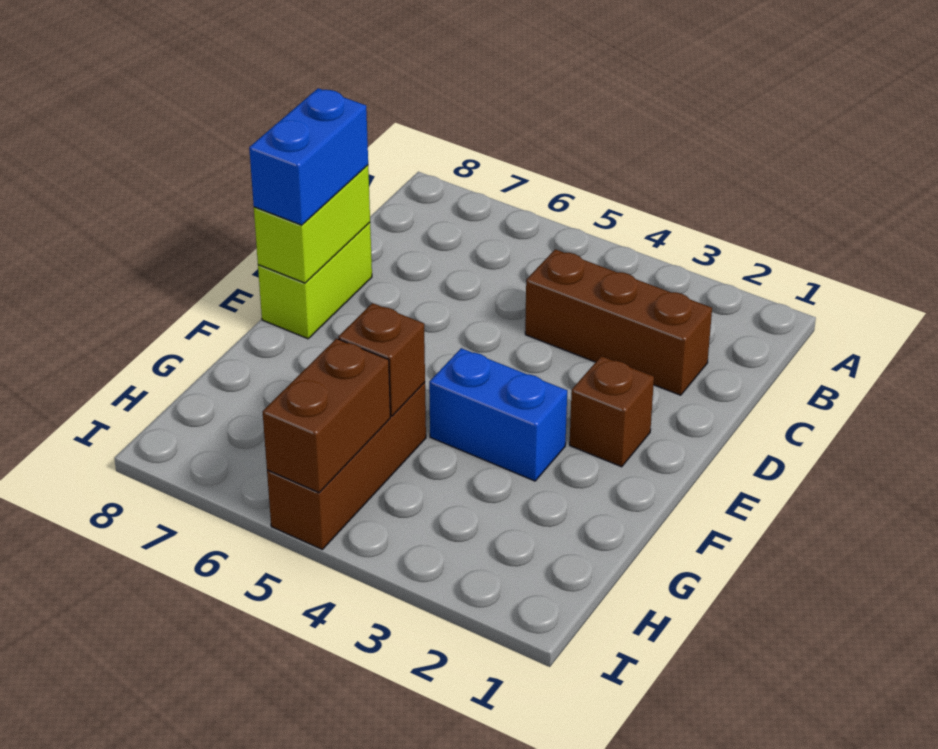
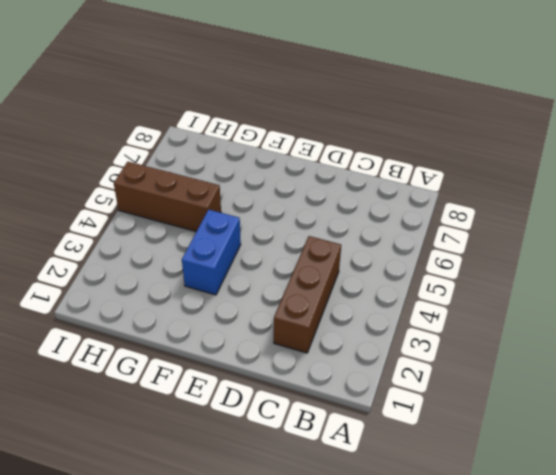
none -> lime brick D8:E8 level 1
none -> brown brick E2 level 1

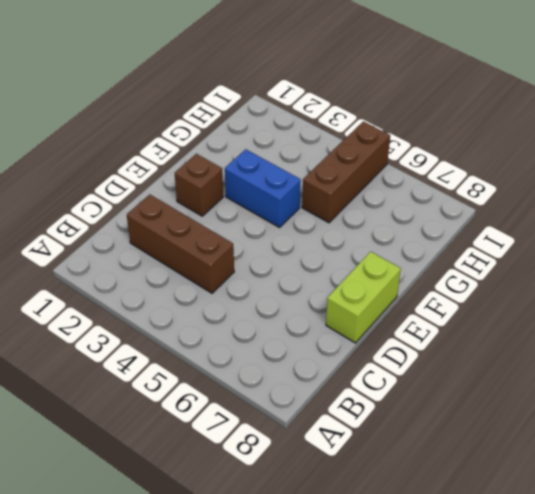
none -> lime brick D8:E8 level 2
none -> brown brick G5 level 2

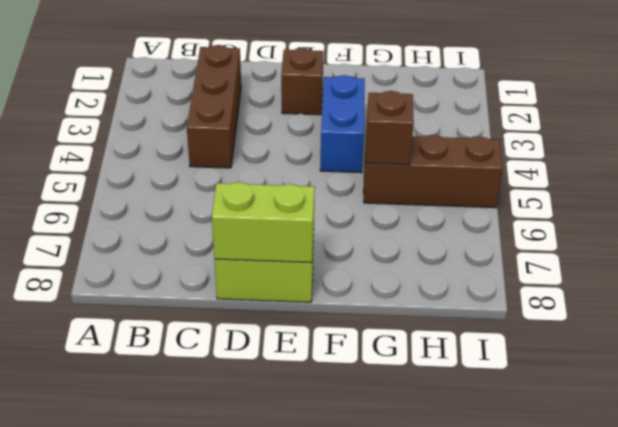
none -> brown brick H5:I5 level 2
none -> blue brick D8:E8 level 3

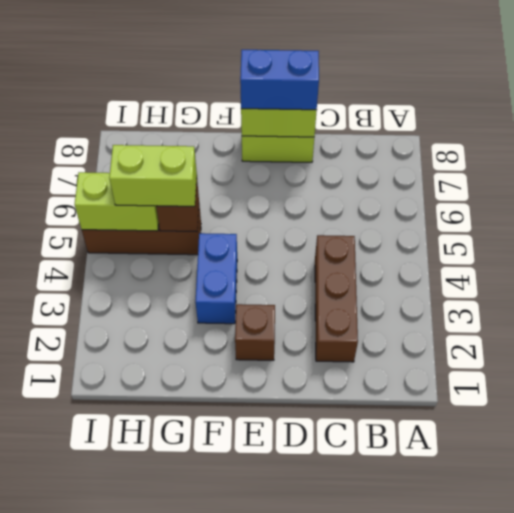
lime brick G5:H5 level 3 -> none
lime brick H5:I5 level 2 -> brown brick H5:I5 level 2

